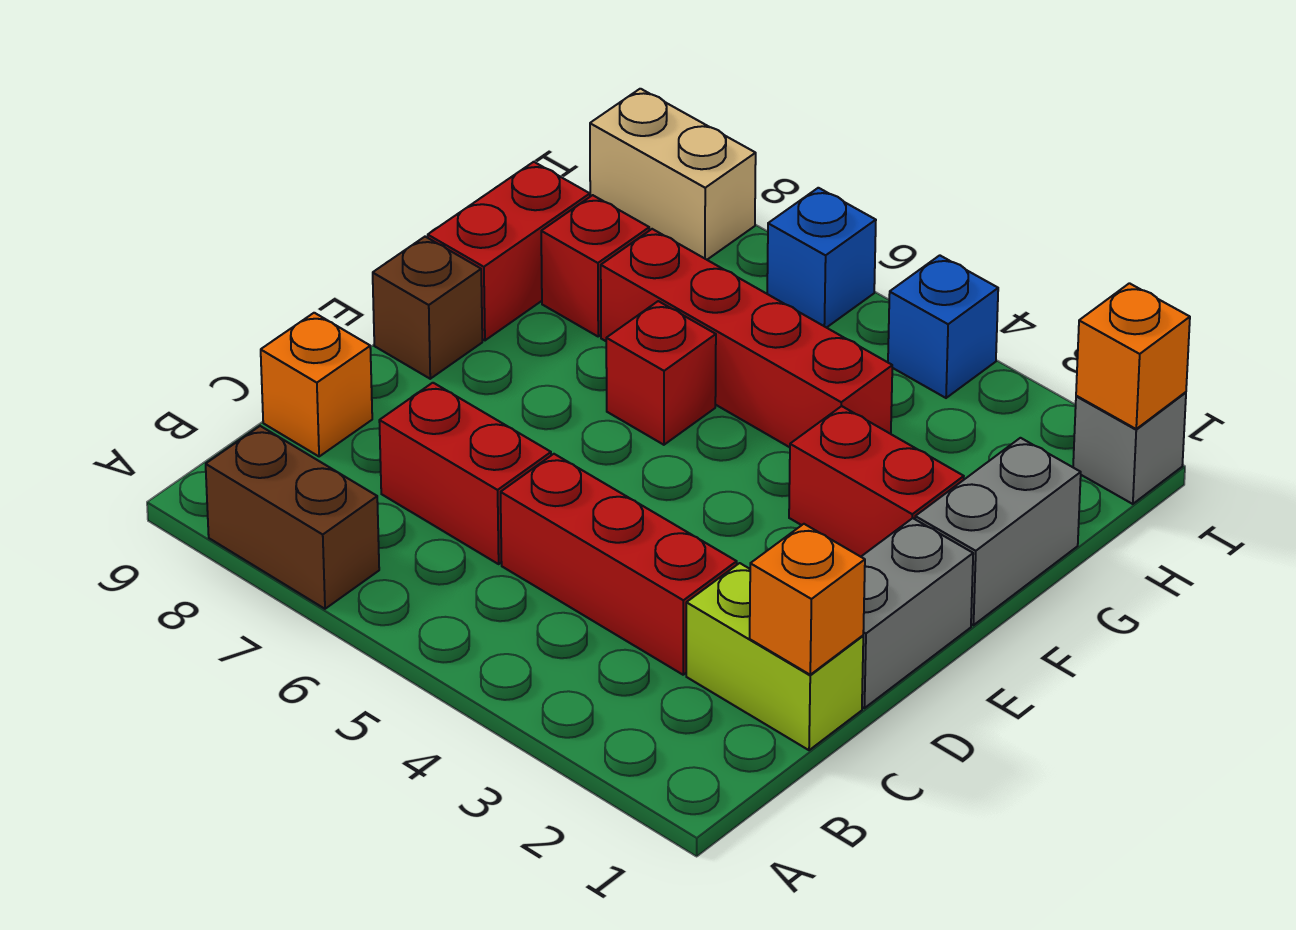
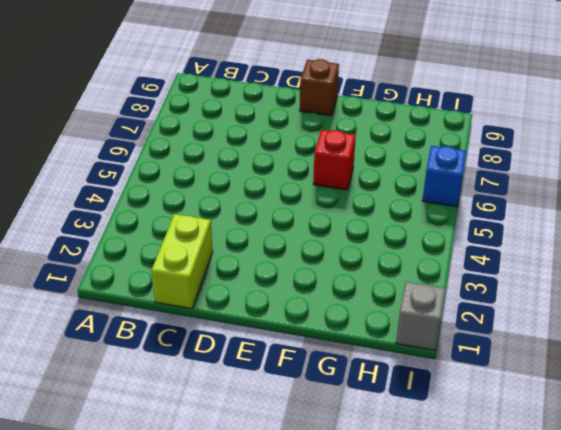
none -> brown brick A7:A8 level 1
none -> red brick C3:C5 level 1
none -> red brick C6:C7 level 1

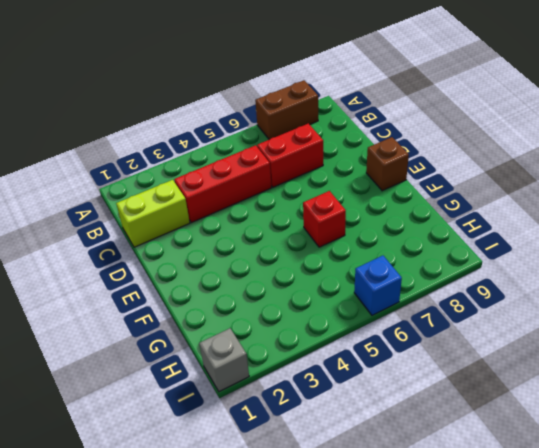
none -> orange brick C9 level 1
none -> grey brick D1:E1 level 1
none -> grey brick F1:G1 level 1

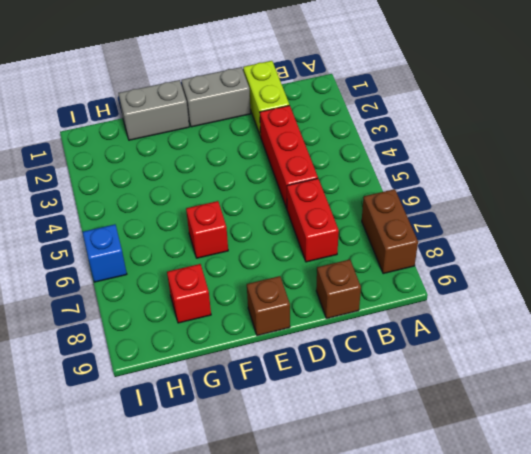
brown brick C9 level 1 -> orange brick C9 level 1
none -> red brick F2:F3 level 1
none -> red brick F9:G9 level 1
none -> red brick G4:G7 level 1

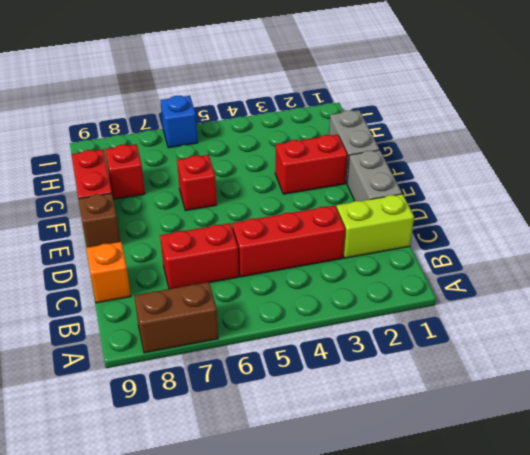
none -> red brick G4:G7 level 1
none -> grey brick I1 level 1
none -> blue brick I4 level 1

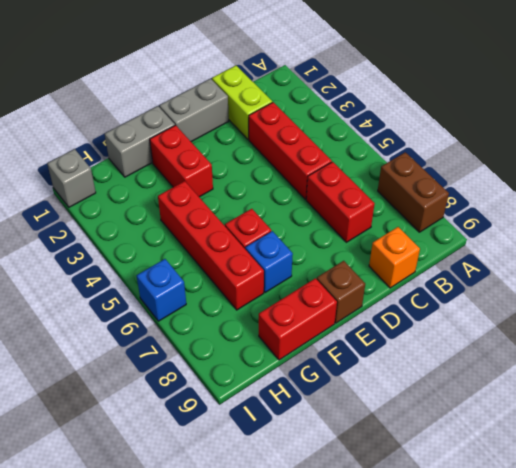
blue brick F7 level 1 -> blue brick I4 level 1
none -> red brick G8 level 1
none -> tan brick I8:I9 level 1
none -> orange brick C1 level 2

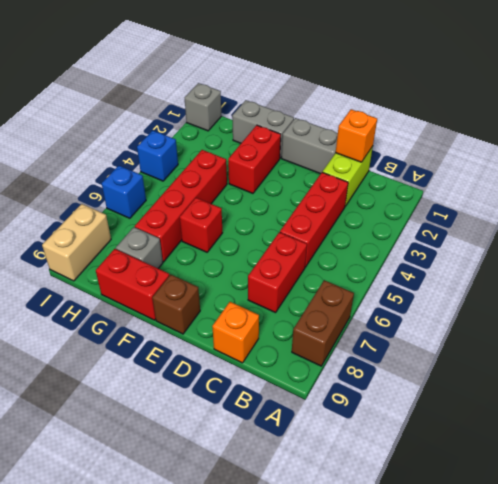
grey brick G8 level 1 -> red brick G8 level 1
none -> orange brick I1 level 2

